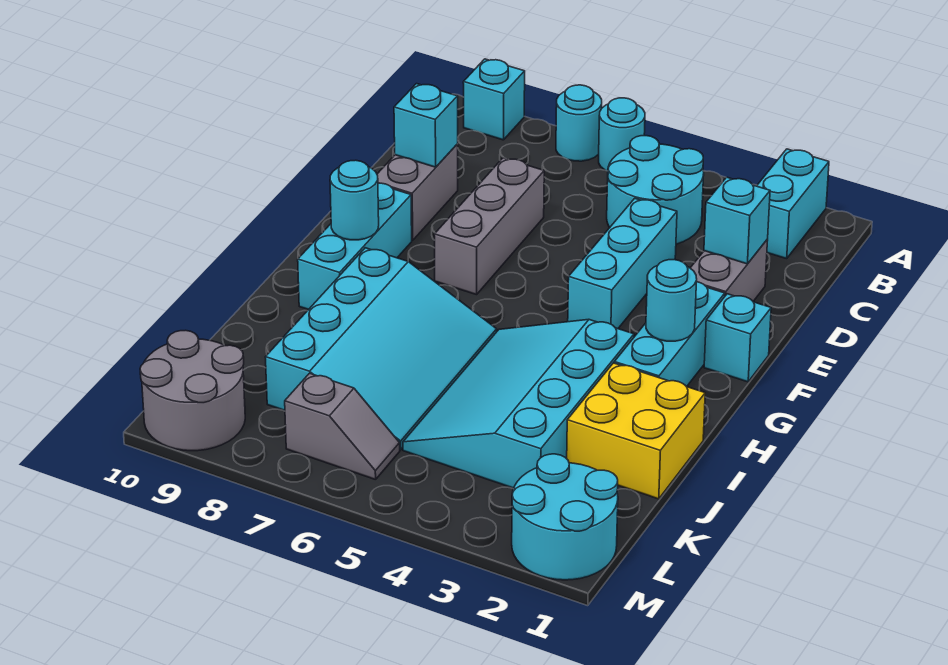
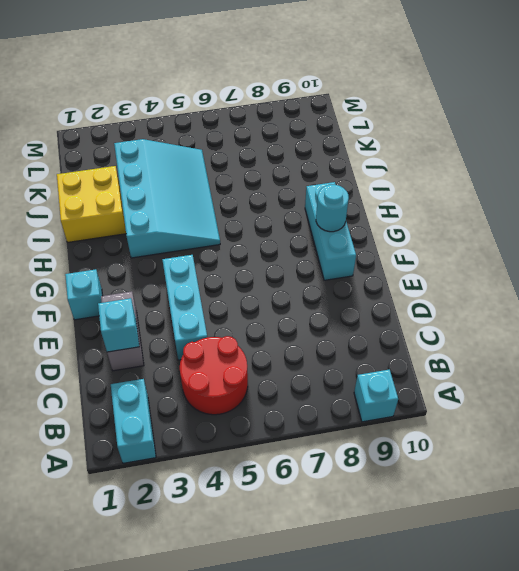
red round brick B4:C5 level 1 -> cyan round brick B4:C5 level 1
none -> cyan round brick A6 level 1
none -> cyan round brick A7 level 1
none -> grey brick D7:F7 level 1

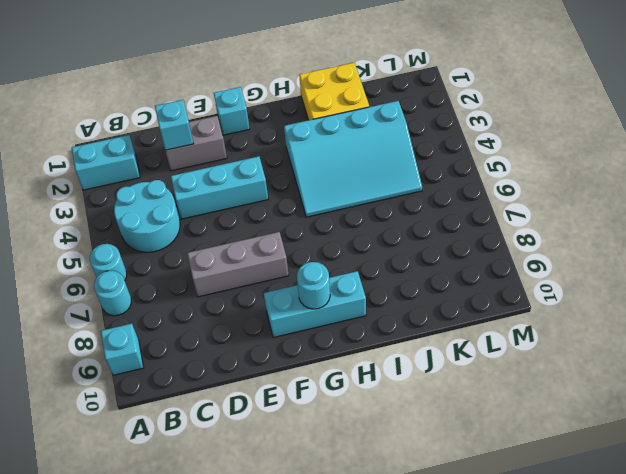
none -> grey brick D9:E9 level 1
none -> cyan brick F2:H2 level 1
none -> cyan slope H6:K8 level 1 top 8

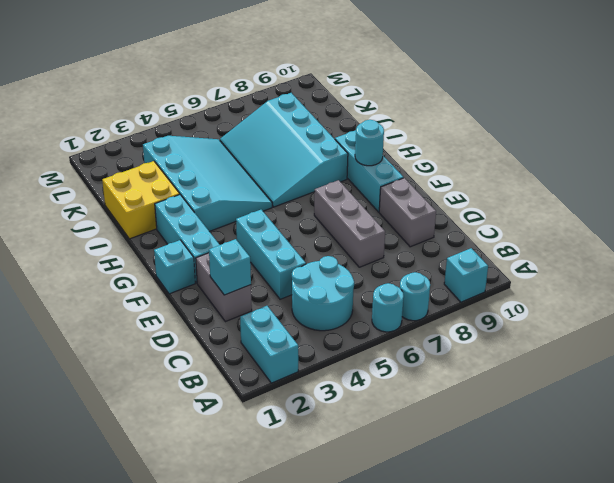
none -> cyan round brick L1:M2 level 1
none -> grey slope L6:L7 level 1 top 7
none -> grey round brick L9:M10 level 1

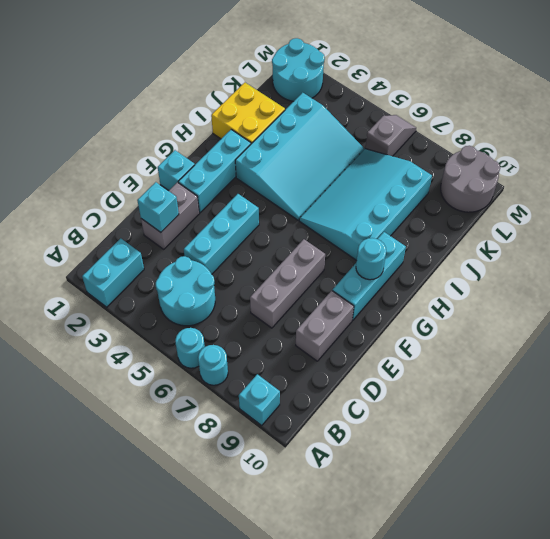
grey slope L6:M6 level 1 top L -> grey slope L6:L7 level 1 top 7
none -> cyan brick D9 level 2
none -> cyan round brick G2 level 2

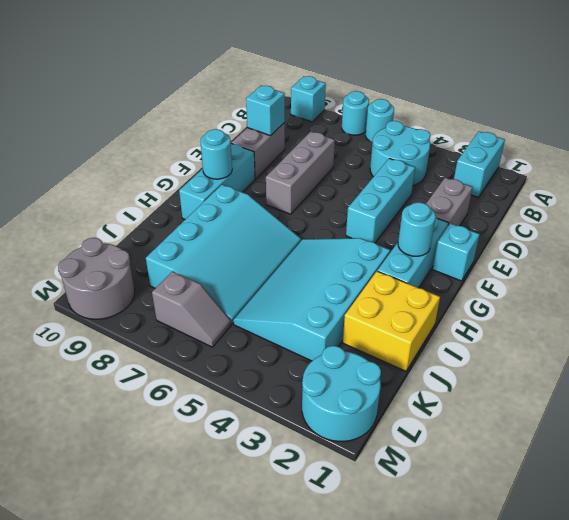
none -> cyan brick D2 level 2

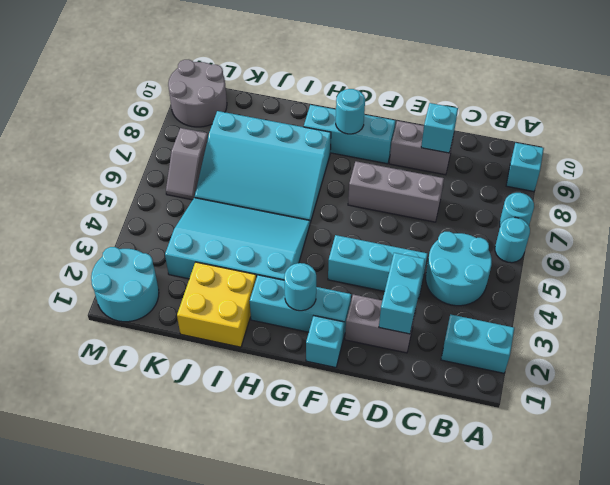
cyan brick D2:D3 level 2 -> cyan brick D2 level 2

